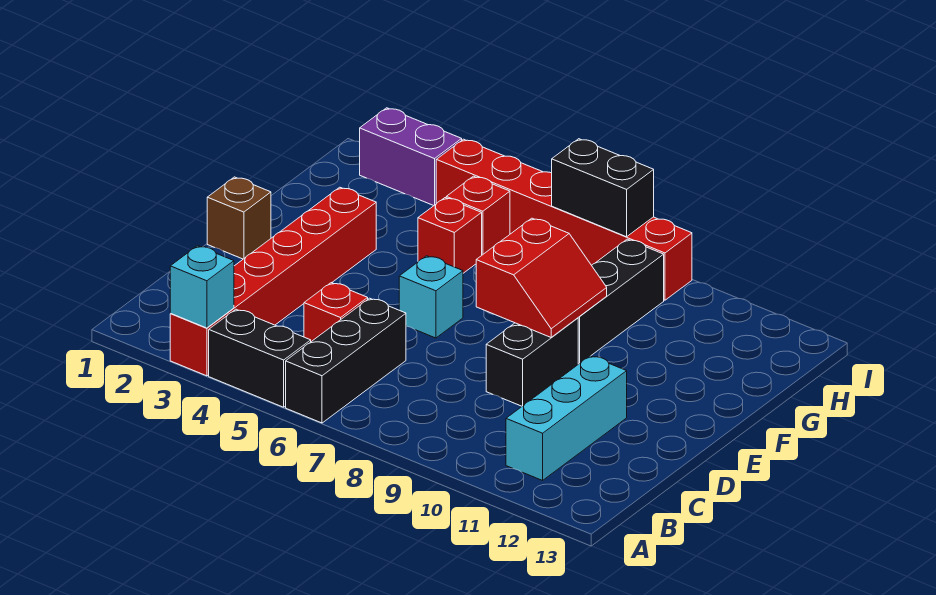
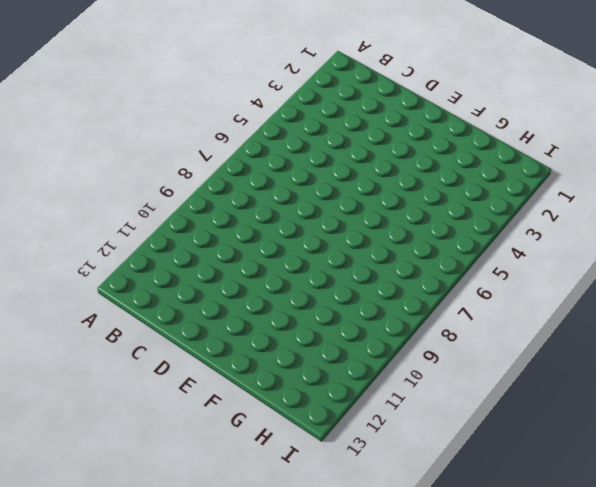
none -> red brick A3:F3 level 1
none -> black brick A4:A5 level 1
none -> black brick A6:C6 level 1

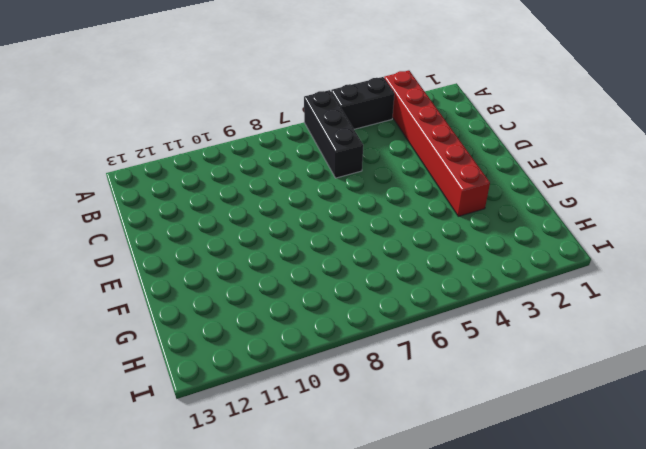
none -> cyan brick B11:D11 level 1
none -> red brick C5 level 1
none -> black brick D9:E9 level 1

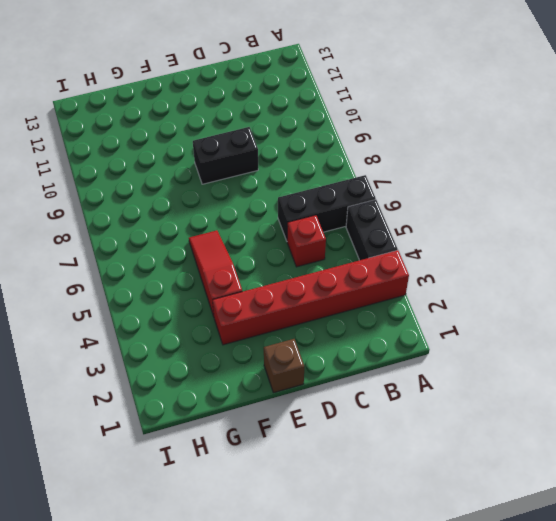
red slope F4:F6 level 1 top 4 -> none
none -> cyan brick B11:D11 level 1
none -> cyan brick E6 level 1
none -> black brick F9:H9 level 1

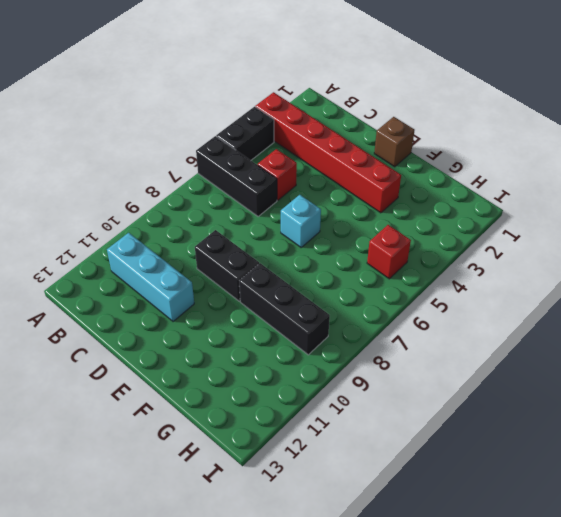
none -> red brick G5 level 1
none -> purple brick I2:I3 level 1
none -> red brick I4:I9 level 1

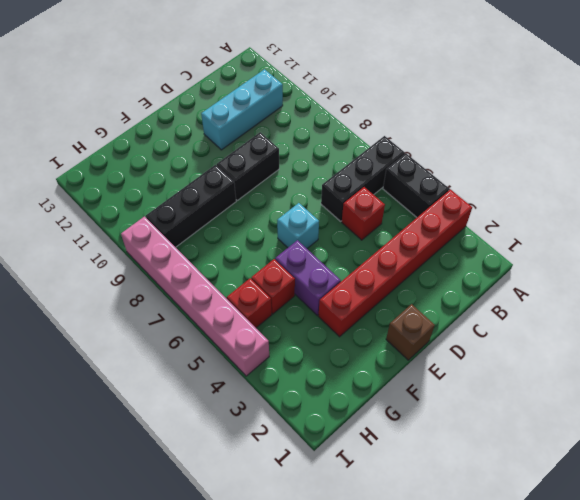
purple brick F4:F5 level 1 -> purple brick I2:I3 level 1
pink brick I4:I9 level 1 -> red brick I4:I9 level 1
none -> cyan brick A3 level 2
none -> red slope E8:F9 level 2 top 8
none -> black brick I7:I8 level 2

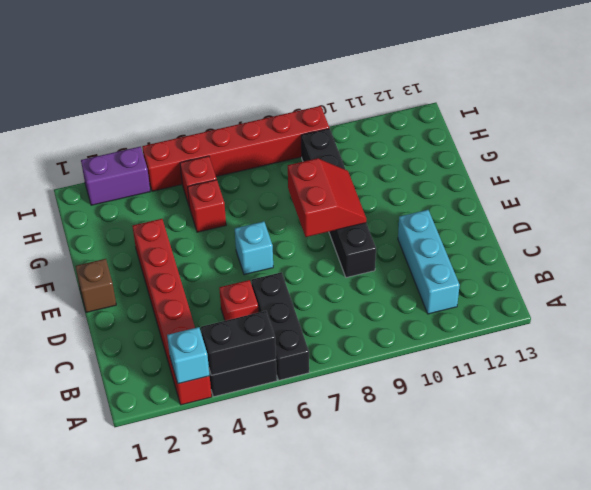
black brick A4:A5 level 2 -> black brick I7:I8 level 2

